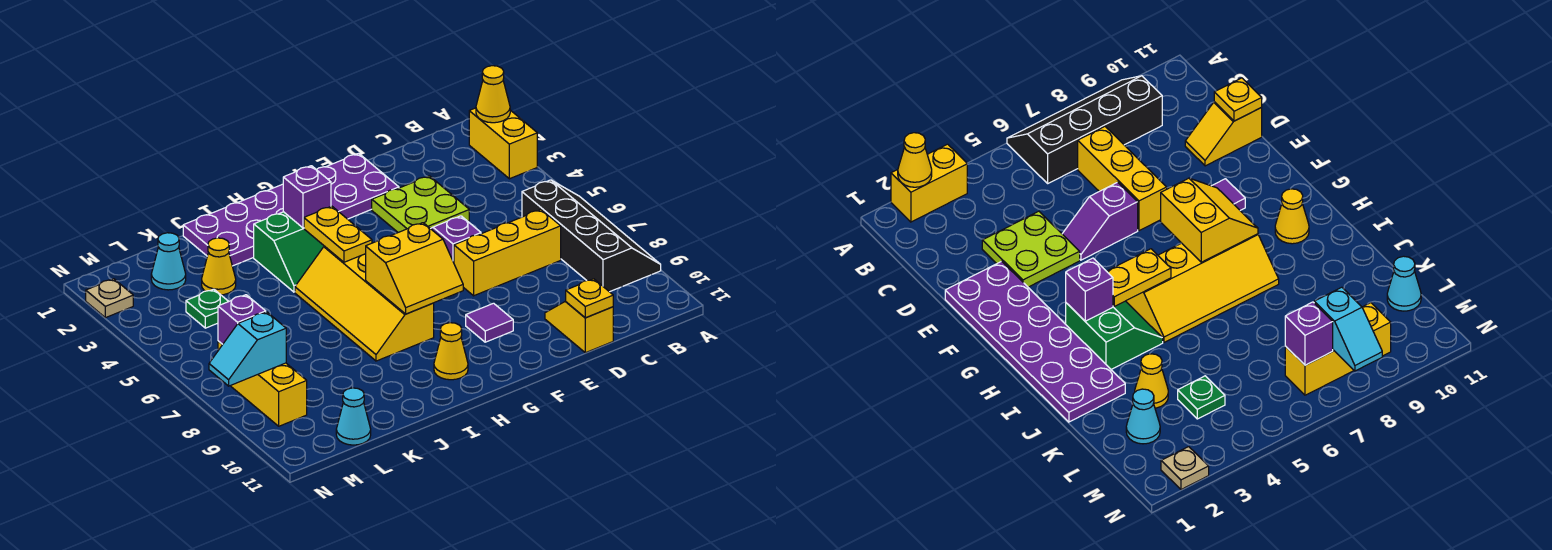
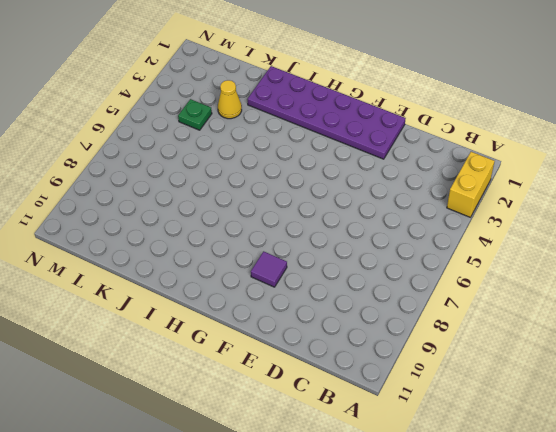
none -> black slope A6:B9 level 1 top B
none -> yellow brick C7:E7 level 1
none -> lime plate D3:E4 level 1

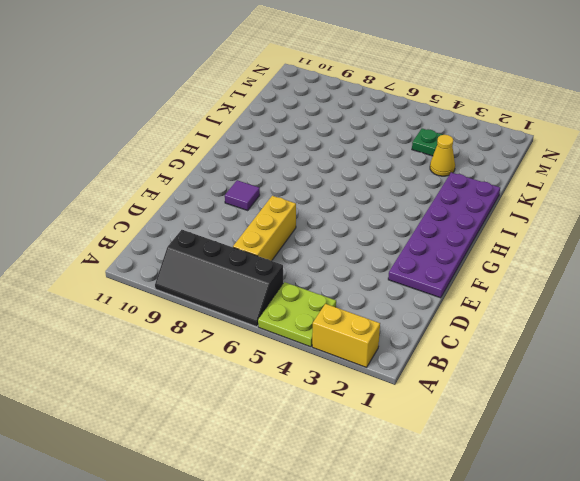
lime plate A4:B5 level 1 -> lime plate D3:E4 level 1
none -> yellow slope D10:D11 level 1 top 11
none -> purple slope E5:E6 level 1 top 6
none -> green slope H3:I4 level 1 top 3

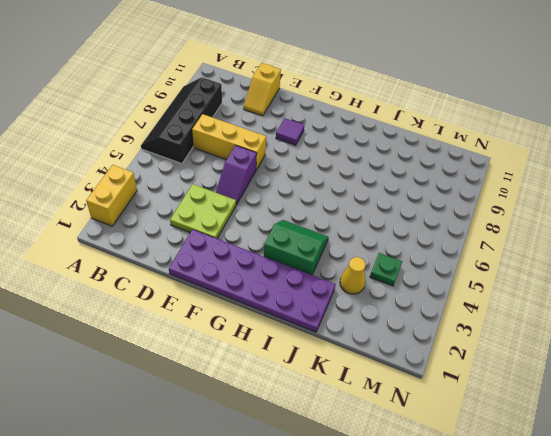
none -> yellow slope H5:I8 level 1 top H
none -> yellow cone H10 level 1
none -> cyan cone L2 level 1

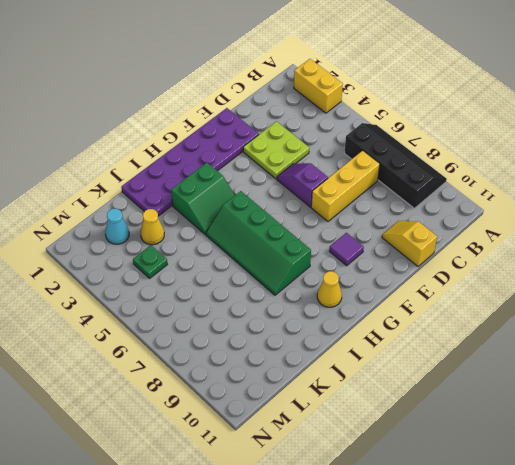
green slope H5:I8 level 1 top H -> yellow slope H5:I8 level 1 top H
none -> cyan cone L11 level 1
none -> yellow brick M7:M9 level 1
none -> tan plate N2 level 1

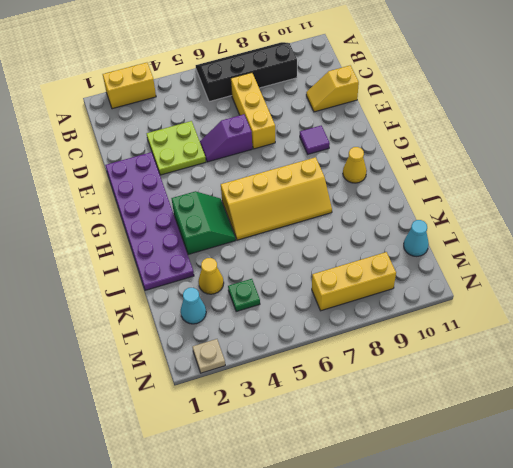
none -> yellow cone A2 level 2
none -> yellow plate D11 level 2
none -> yellow slope G7:H8 level 2 top 7

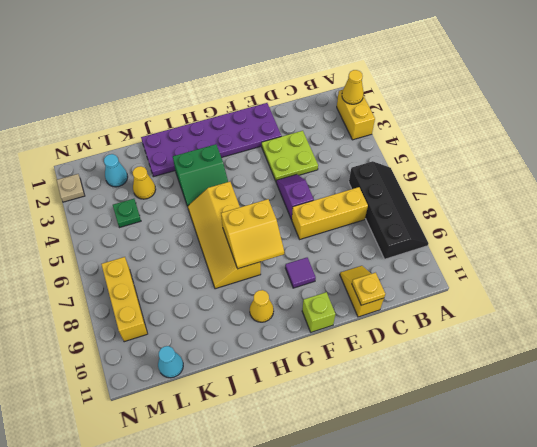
lime brick F11 level 1 -> none
none -> purple brick H3 level 2
none -> yellow plate H4:H5 level 2
none -> purple brick M7 level 2

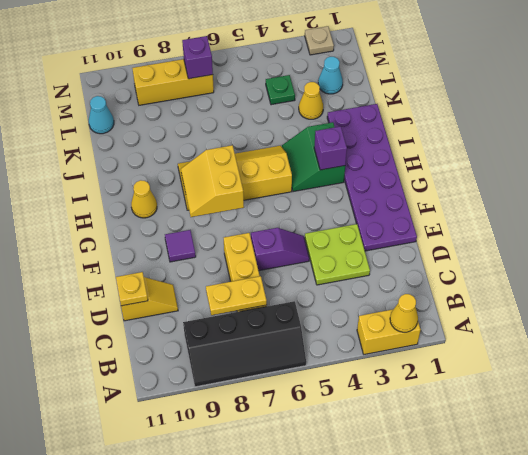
yellow plate C7:C8 level 2 -> yellow plate H4:H5 level 2
none -> cyan slope M8:N8 level 2 top M

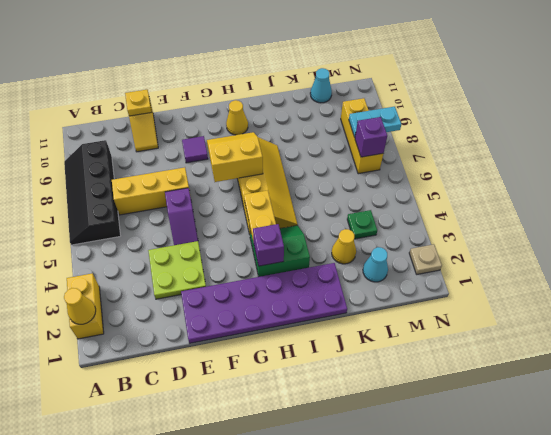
cyan plate M8:N8 level 2 -> cyan slope M8:N8 level 2 top M

